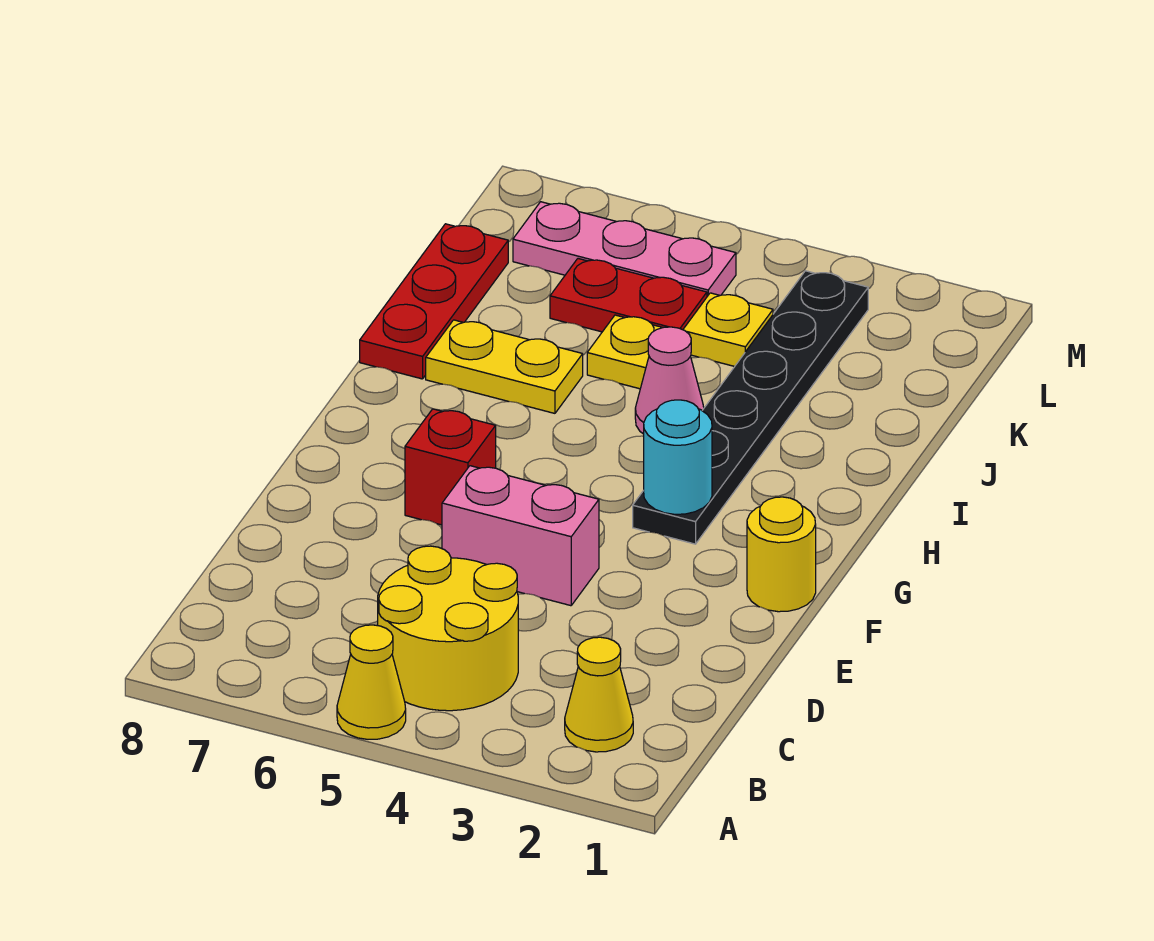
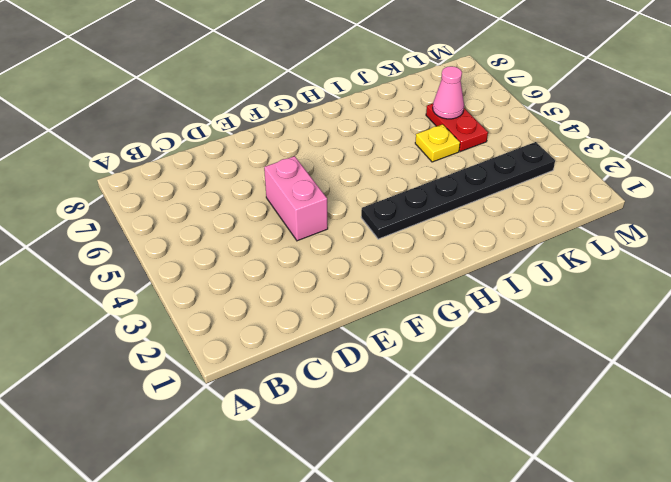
pink cone K6 level 2 -> pink cone I4 level 1
none -> yellow cone A5 level 1
none -> yellow cone B2 level 1
none -> yellow round brick B4:C5 level 1

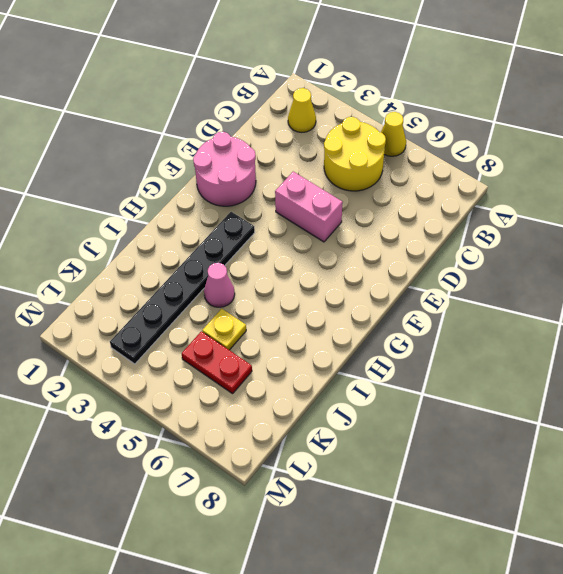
pink round brick E1:F2 level 1 -> yellow round brick F1 level 1
none -> red brick F6 level 1
none -> yellow plate I6:I7 level 1
none -> red plate I8:K8 level 1

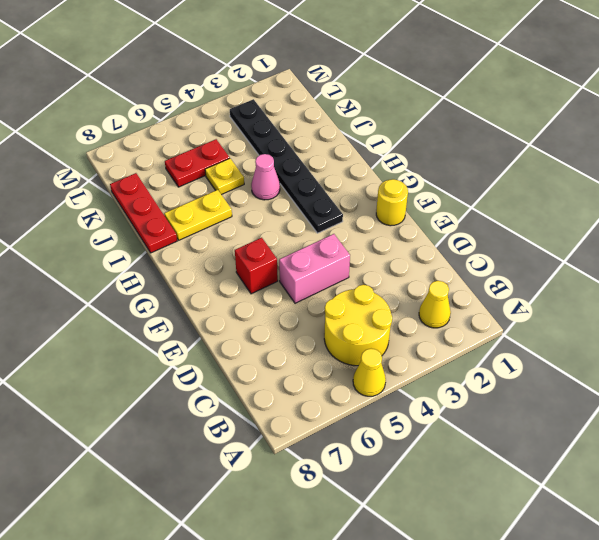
none -> yellow plate K4 level 1
none -> pink plate L5:L7 level 1
none -> cyan round brick G3 level 2

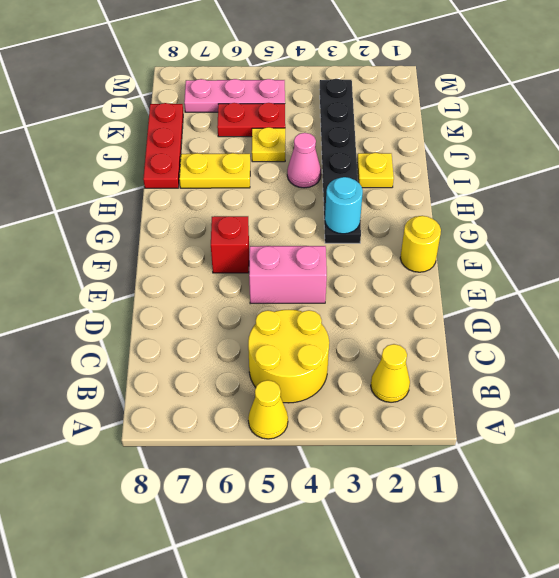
yellow plate I2 level 1 -> yellow plate K4 level 1

